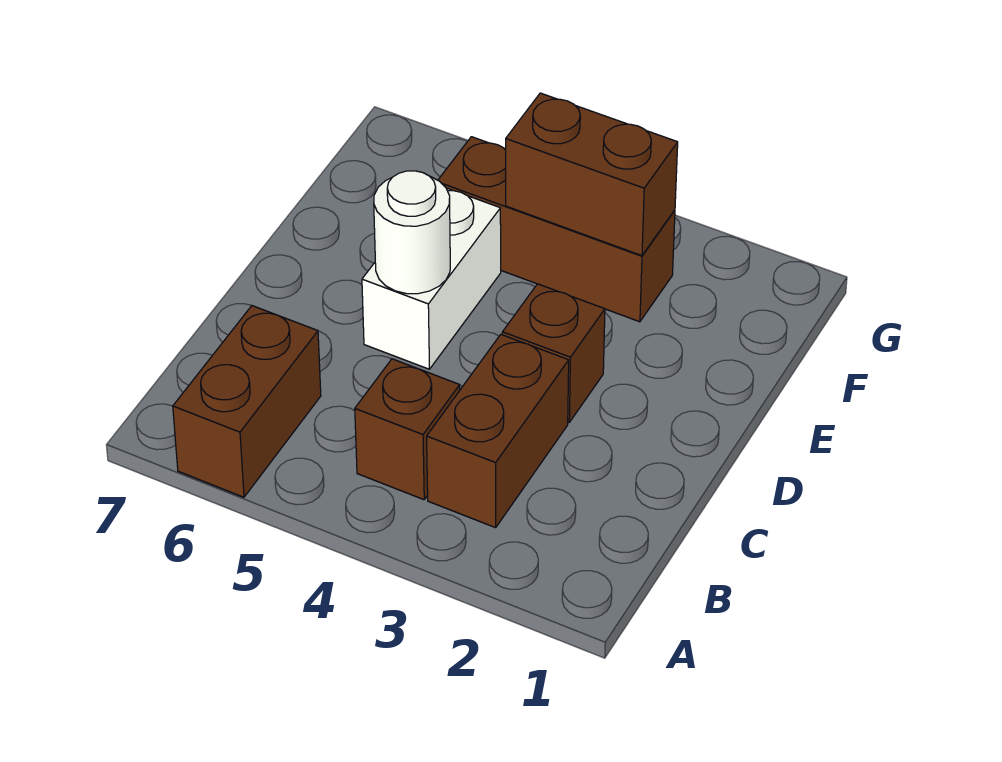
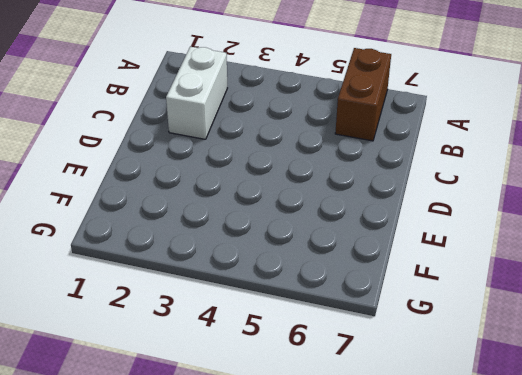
white brick B2:C2 level 1 -> white brick D5:E5 level 1
none -> brown brick B3:C3 level 1
none -> brown brick B4 level 1

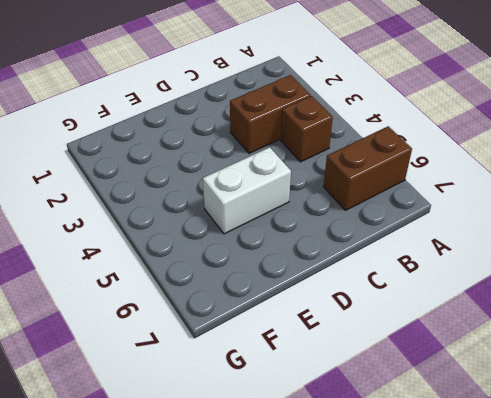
none -> brown brick D3 level 1
none -> brown brick F3:F5 level 1

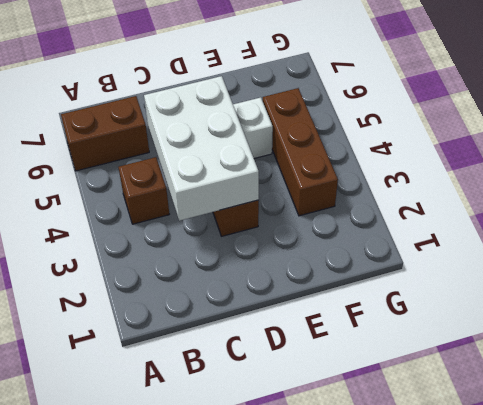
white brick C3:D5 level 2 -> white round brick D5 level 2
none -> brown brick B3:C3 level 1
none -> brown brick F3:F4 level 2

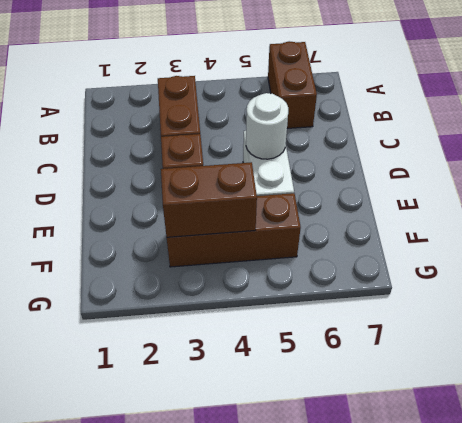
none -> brown brick B4 level 1

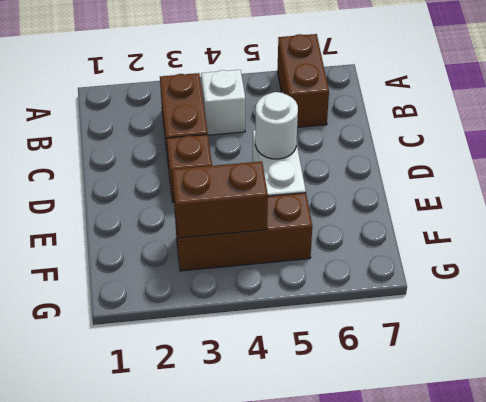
white brick B4 level 1 -> brown brick B4 level 1

